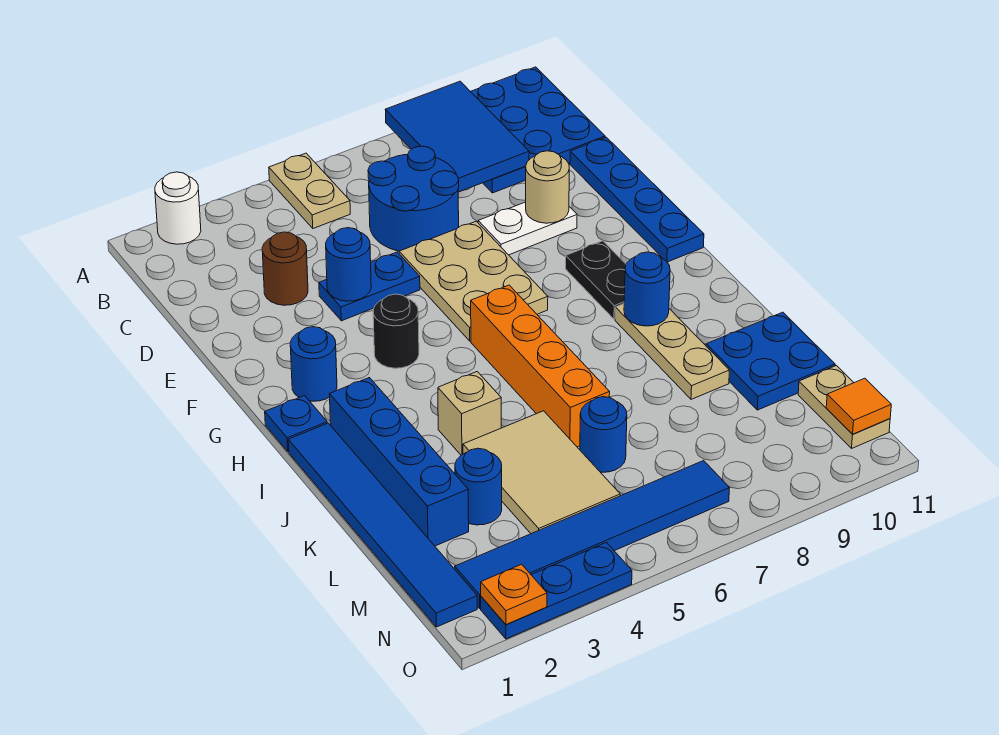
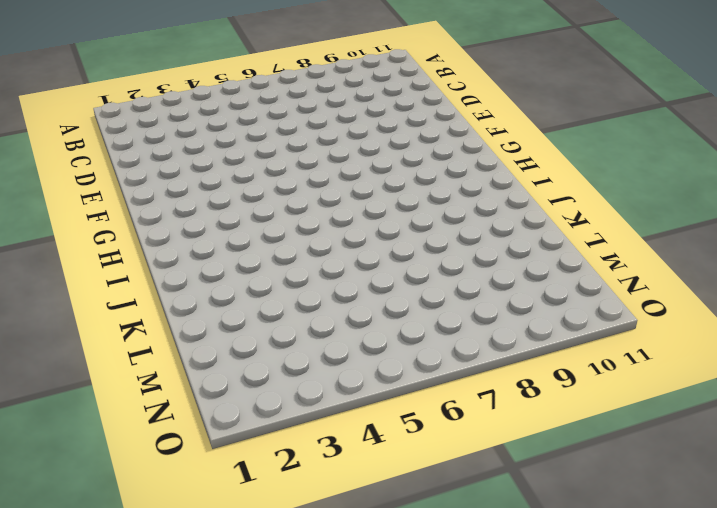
none -> white round brick A2 level 1
none -> tan plate A5:B5 level 1
none -> blue plate A9:C11 level 1
none -> blue round brick C6:D7 level 1

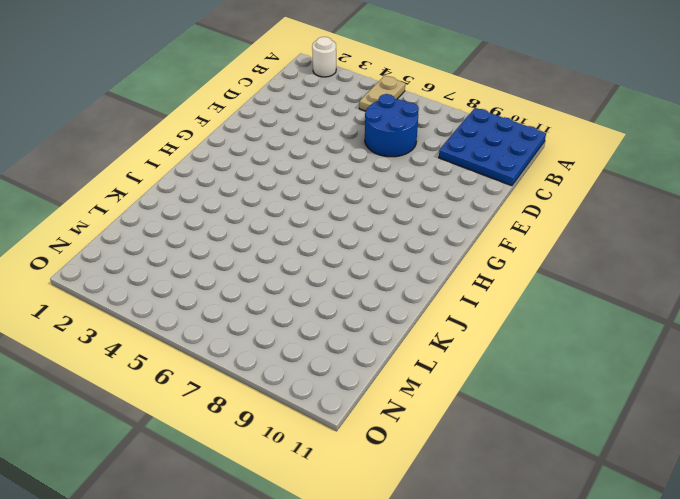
none -> brown round brick D3 level 1
none -> blue plate D11:G11 level 1
none -> blue plate E4:E5 level 1
none -> tan plate E6:G7 level 1

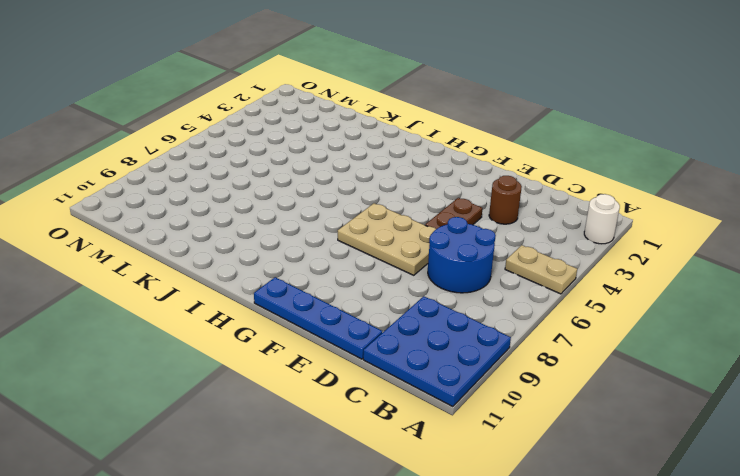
brown plate E4:E5 level 1 -> blue plate E4:E5 level 1
none -> white plate E8:E9 level 1
none -> blue round brick G2 level 1
none -> black round brick G4 level 1
none -> black plate G9:H9 level 1

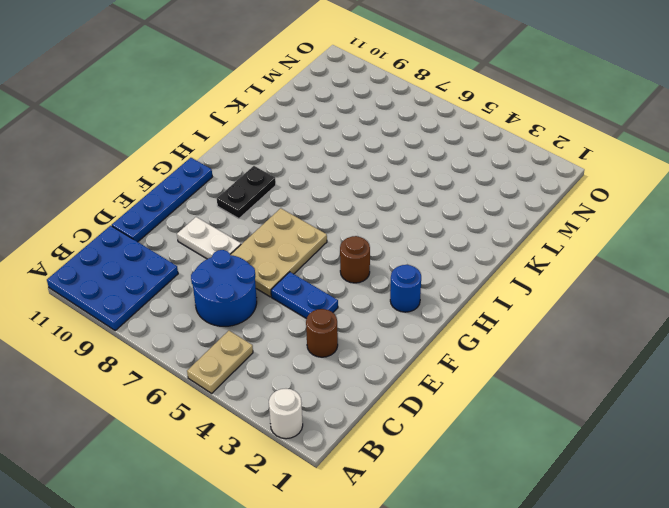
brown round brick G4 level 1 -> black round brick G4 level 1
none -> blue plate H1 level 1
none -> orange brick H6:K6 level 1
none -> blue tile I1:N1 level 1
none -> blue brick I2:L2 level 1

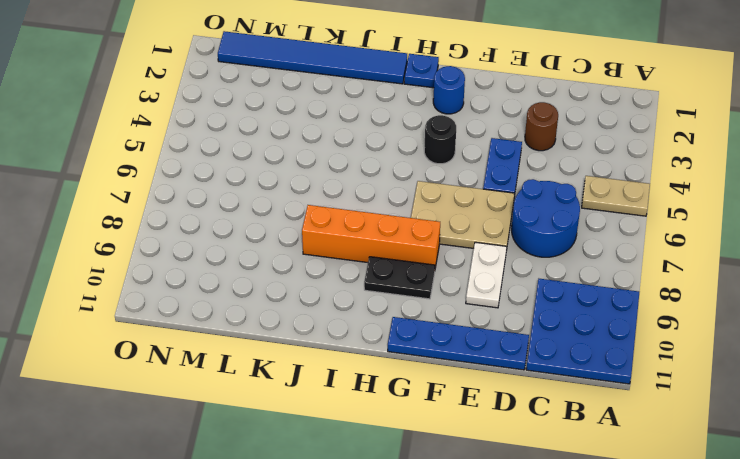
orange brick G8:J8 level 1 -> orange brick H6:K6 level 1
none -> white round brick A2 level 1
none -> blue brick I2:L2 level 1
none -> tan plate I9:K9 level 1
none -> tan brick J4 level 1

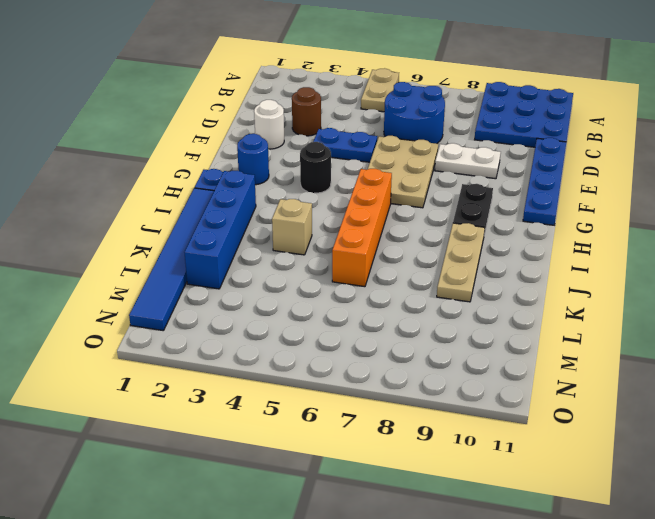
white round brick E2 level 1 -> white round brick A2 level 1
none -> tan tile K4:M5 level 1
none -> blue plate K10:L11 level 1
none -> blue round brick L3 level 1
none -> blue round brick L6 level 1

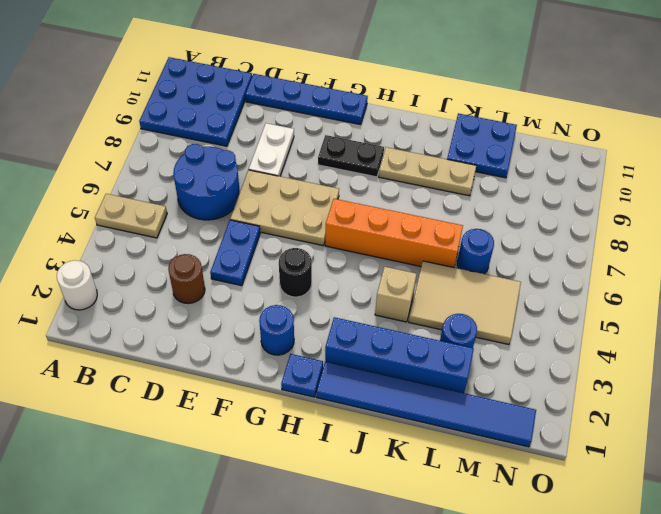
none -> tan plate M11:N11 level 1
none -> blue tile N2:N7 level 1
none -> blue plate O2:O4 level 1
none -> blue tile A8:C9 level 2

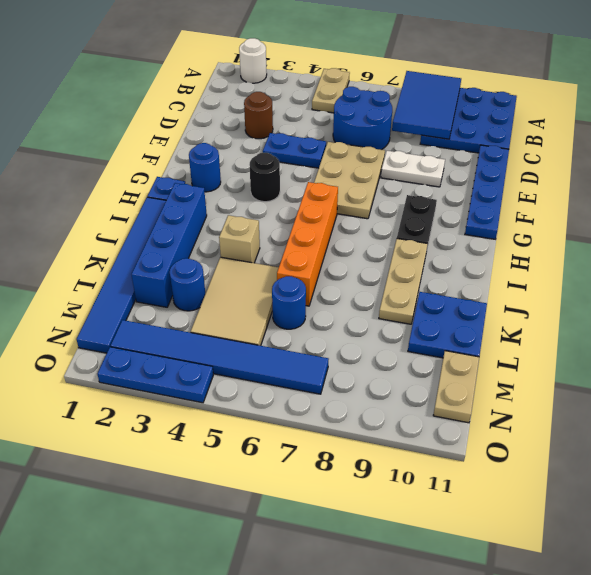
none -> blue round brick E4 level 2
none -> tan round brick E9 level 2
none -> blue round brick I9 level 2
none -> orange tile N11 level 2

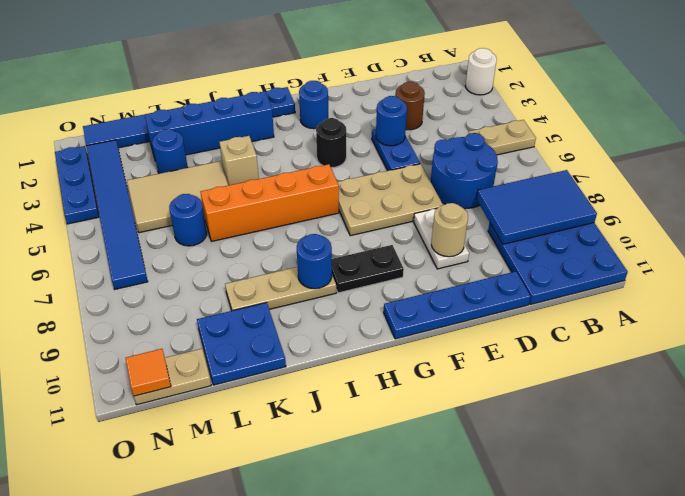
none -> orange plate O2 level 2

